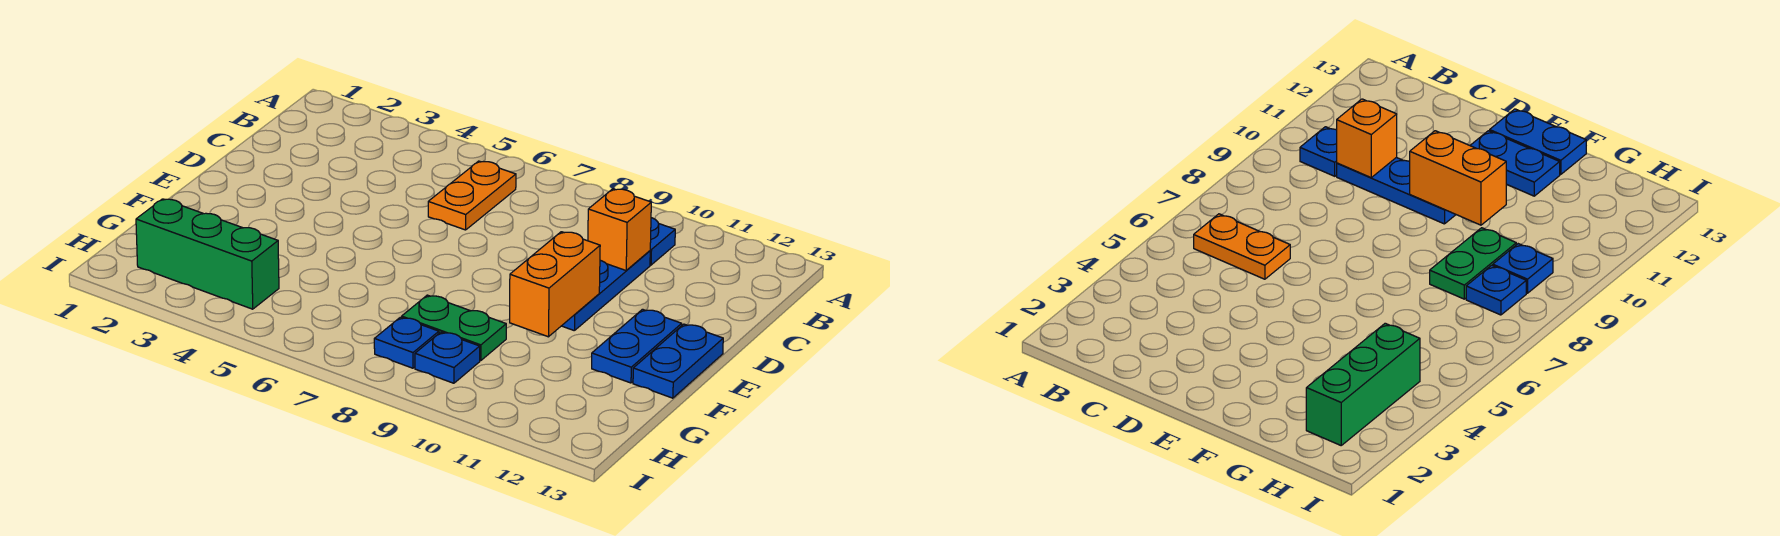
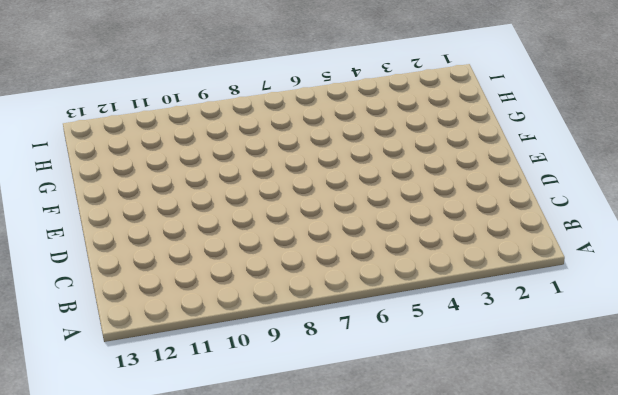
none -> orange plate B6:C6 level 1
none -> blue plate B10 level 1

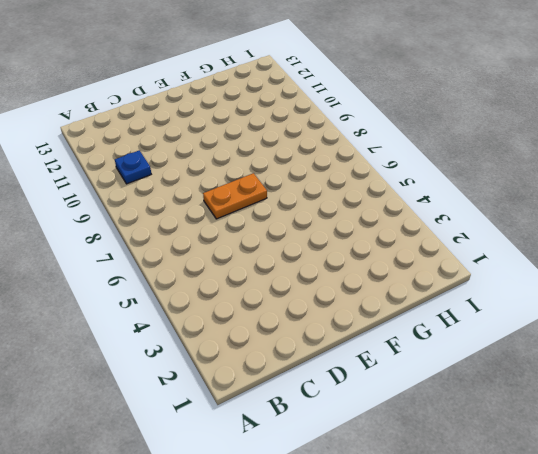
orange plate D7:E7 level 1 -> orange plate B6:C6 level 1
none -> blue plate C10:E10 level 1
none -> blue plate E12:F12 level 1

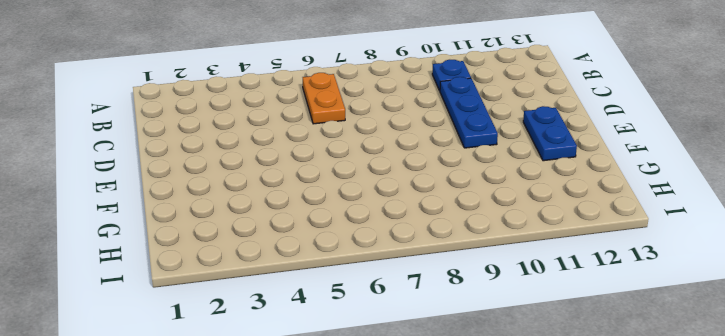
none -> blue plate E13:F13 level 1
none -> green plate G8:G9 level 1

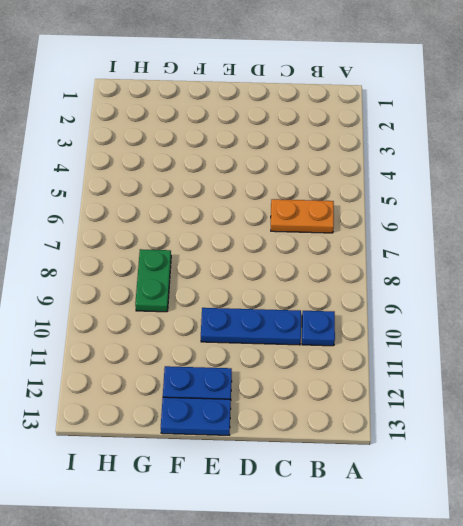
none -> green brick H2:H4 level 1
none -> blue plate H8 level 1

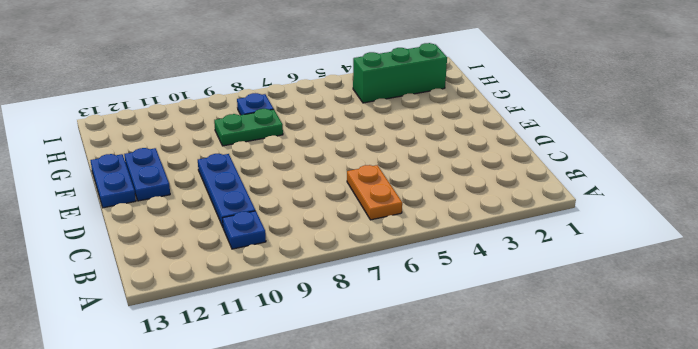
none -> blue plate H9 level 1
none -> orange brick C10 level 2

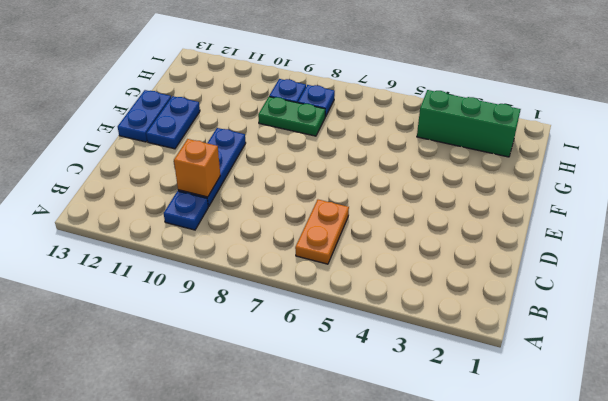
none -> orange brick E10:F10 level 2

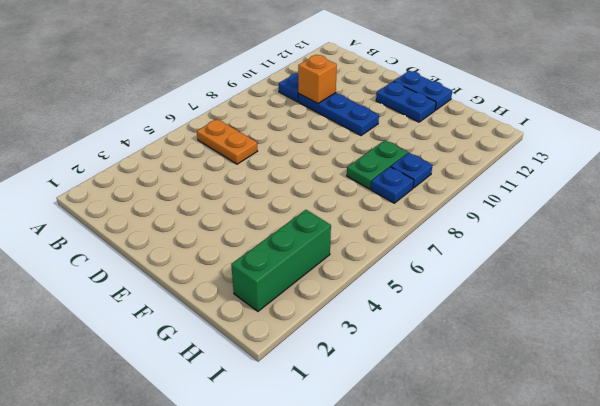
none -> orange brick E10:F10 level 2

